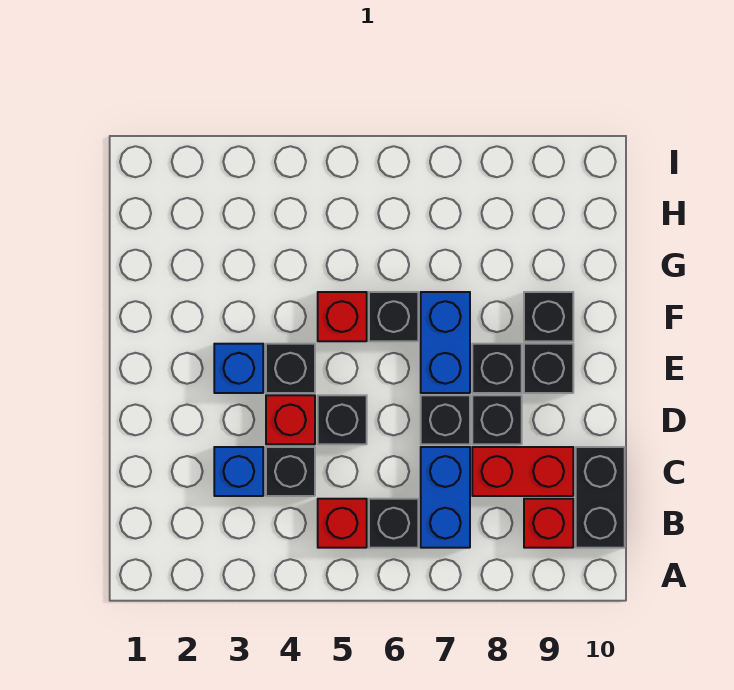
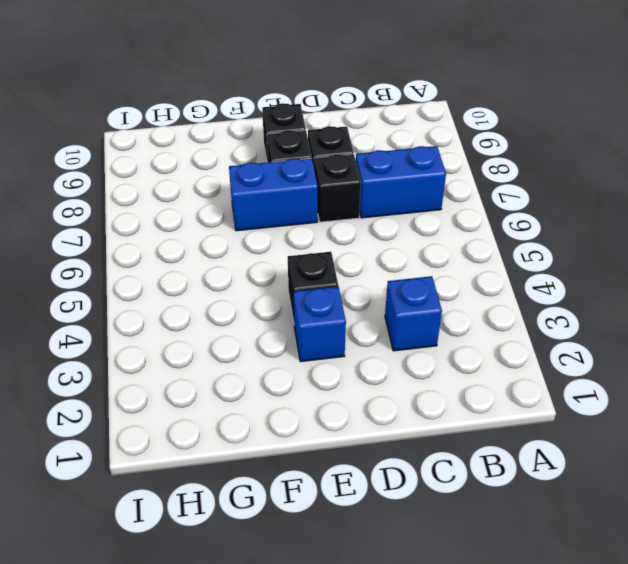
none -> red brick B5 level 1
none -> black brick B6 level 1
none -> red brick B9 level 1

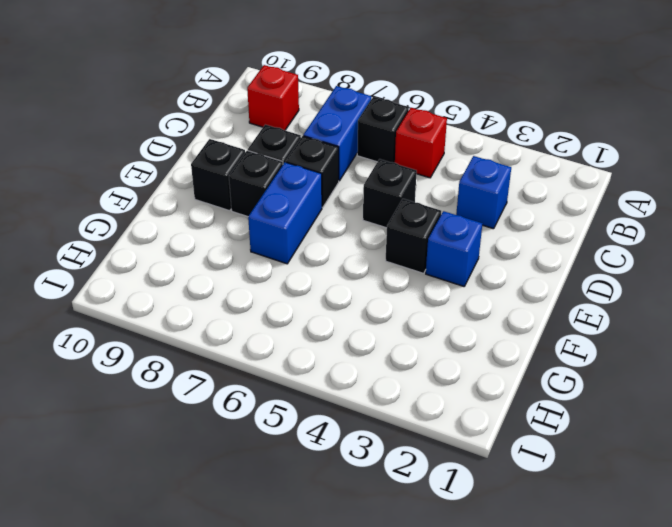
none -> black brick B10:C10 level 1
none -> black brick C4 level 1
none -> red brick C8:C9 level 1

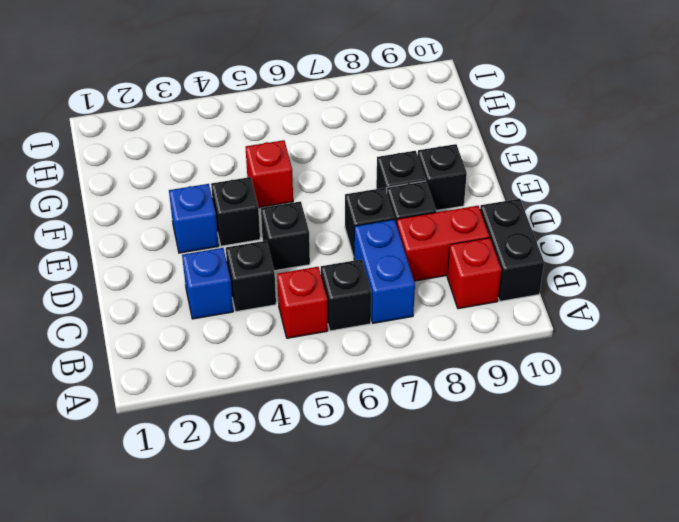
none -> red brick D4 level 1
none -> blue brick E7:F7 level 1
none -> black brick F6 level 1

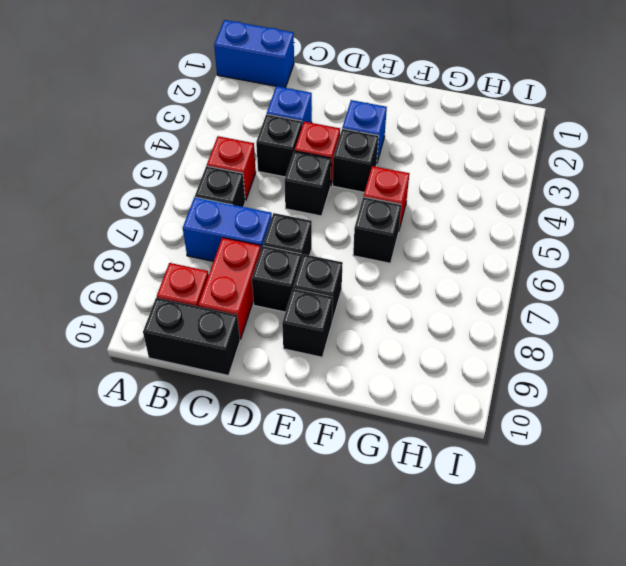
blue brick A1:B1 level 1 -> blue brick E7:F7 level 1
none -> black brick F9 level 1

